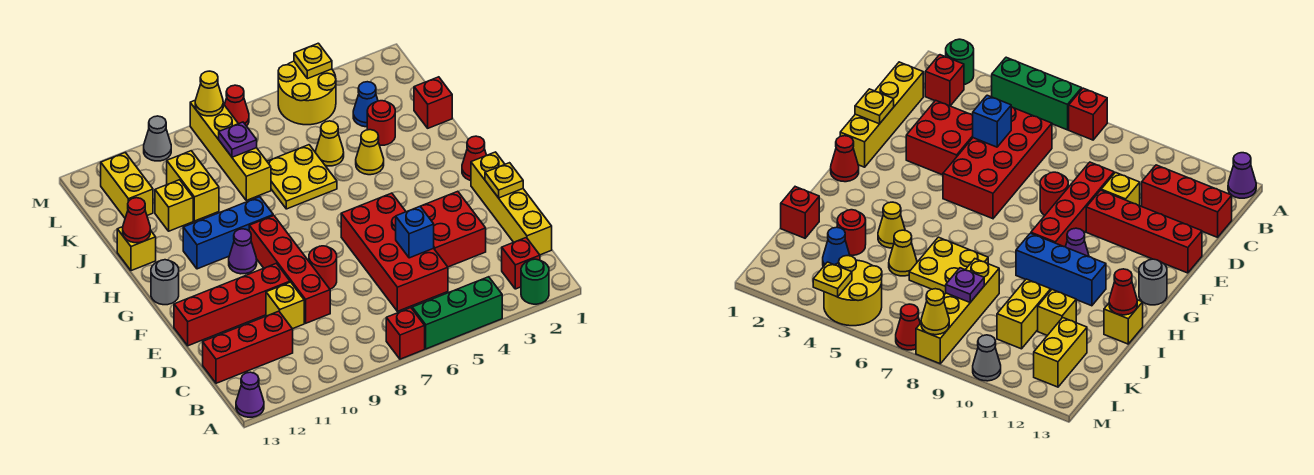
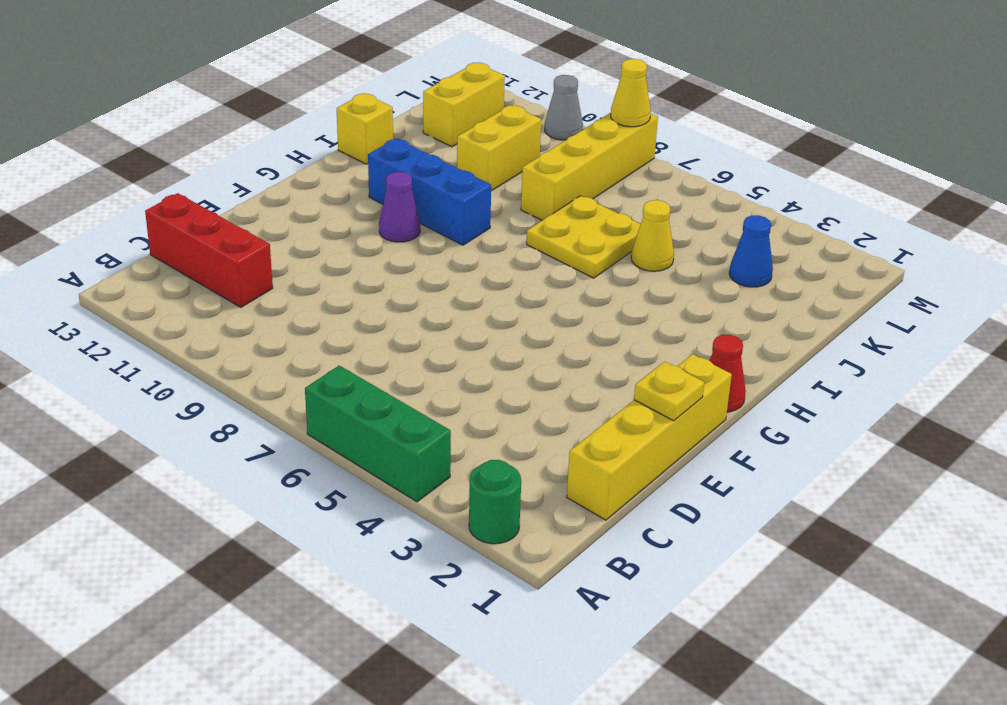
none -> red brick A7 level 1
none -> purple cone A13 level 1
none -> red brick B2 level 1
none -> red brick C5:F6 level 1

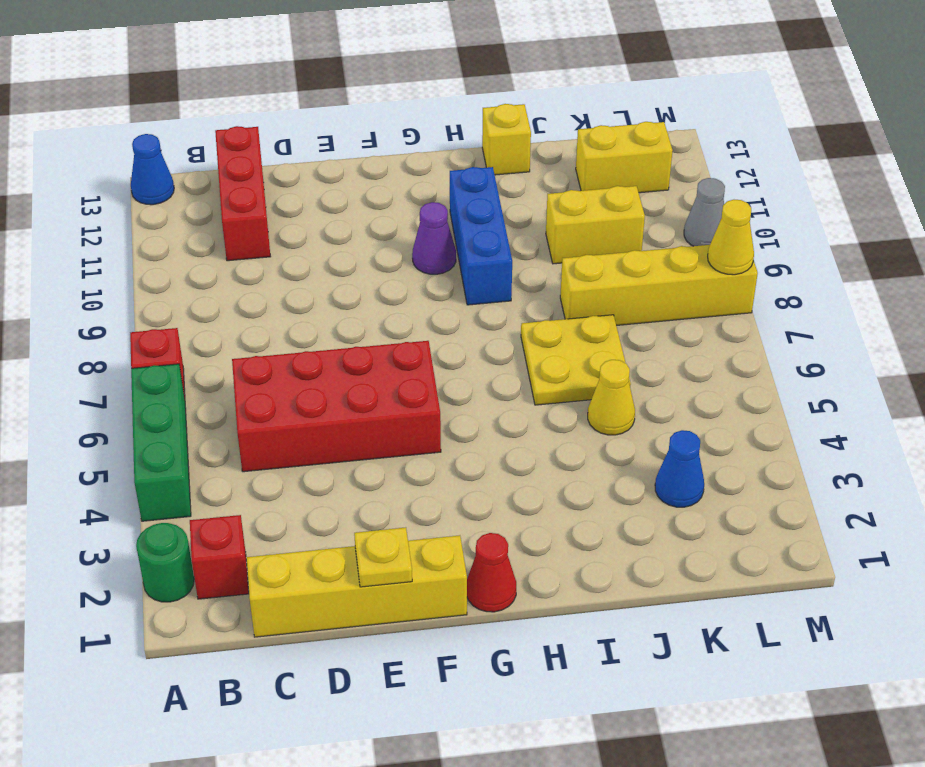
blue cone A13 level 1 -> purple cone A13 level 1
none -> red brick D3:E4 level 1
none -> red brick D9:G9 level 1
none -> yellow brick D10 level 1
none -> red round brick E8 level 1

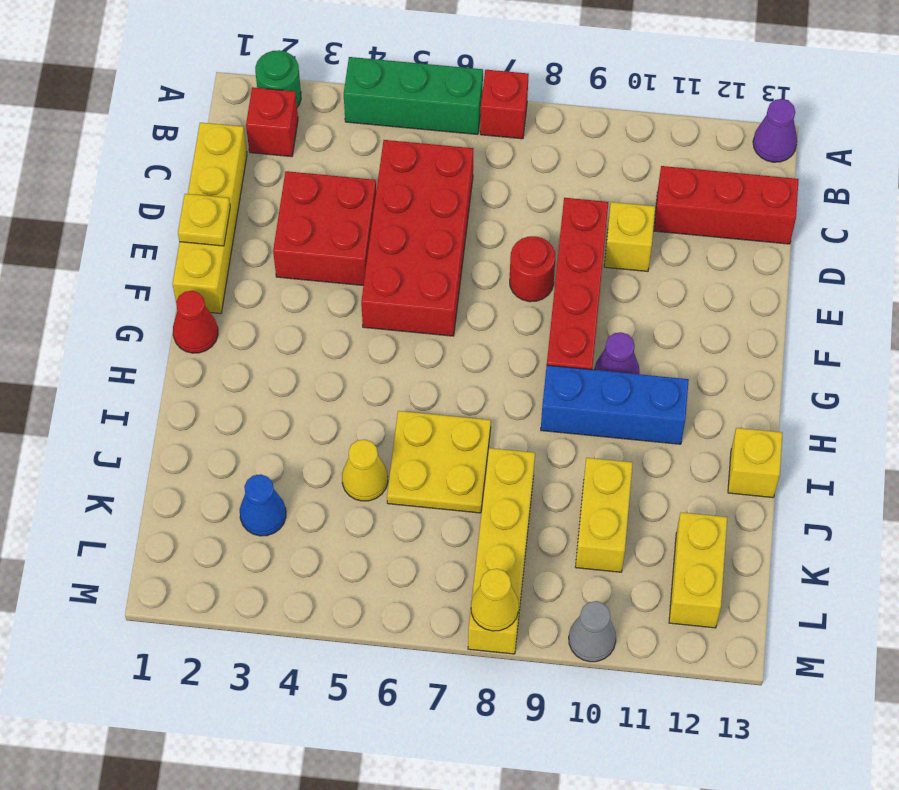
none -> red brick E10:E13 level 1
none -> grey round brick G13 level 1
none -> yellow cone I4 level 1
none -> red brick J1 level 1

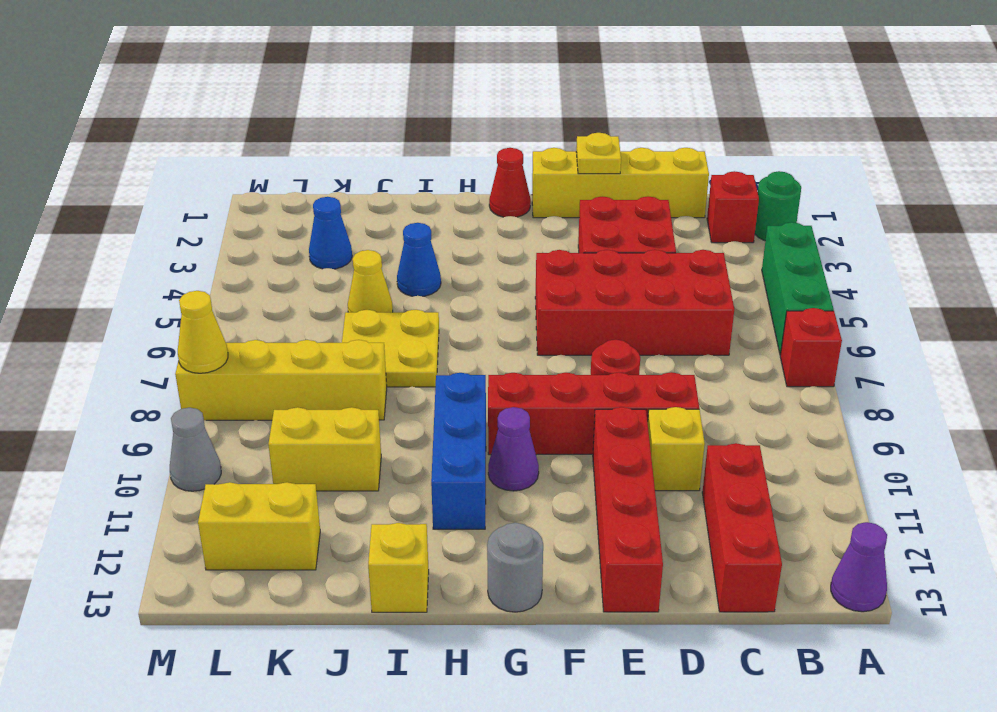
blue cone I4 level 1 -> yellow cone I4 level 1
none -> red brick J1 level 1
none -> red round brick J3 level 1
none -> yellow brick J11 level 1
none -> yellow round brick L4:M5 level 1

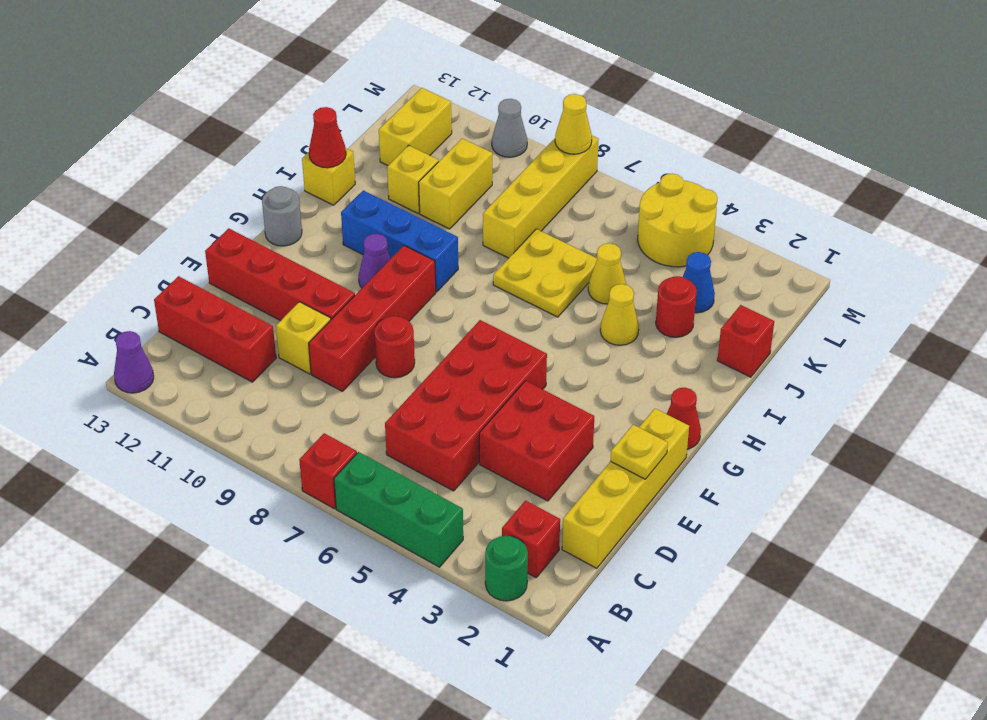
none -> red cone M7 level 1
none -> blue brick D5 level 2
none -> purple plate K8 level 2
none -> yellow plate M4 level 2

